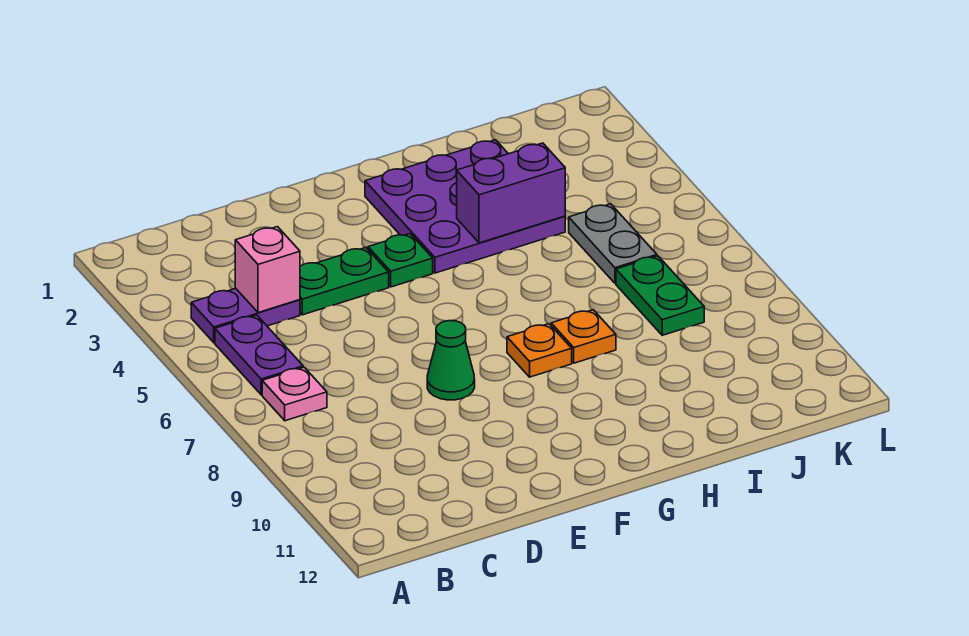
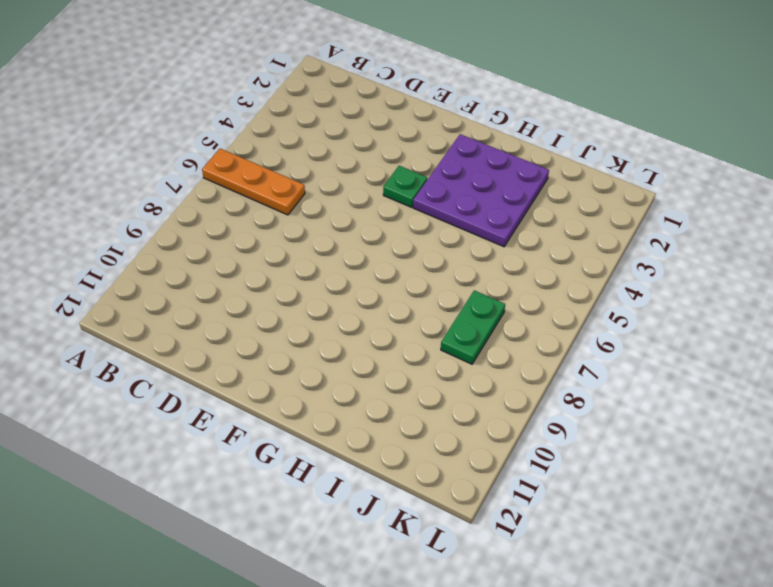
orange plate A6:C6 level 1 -> purple plate B5:B6 level 1
none -> purple plate B4:C4 level 1
none -> pink plate B7 level 1
none -> green plate D4:E4 level 1

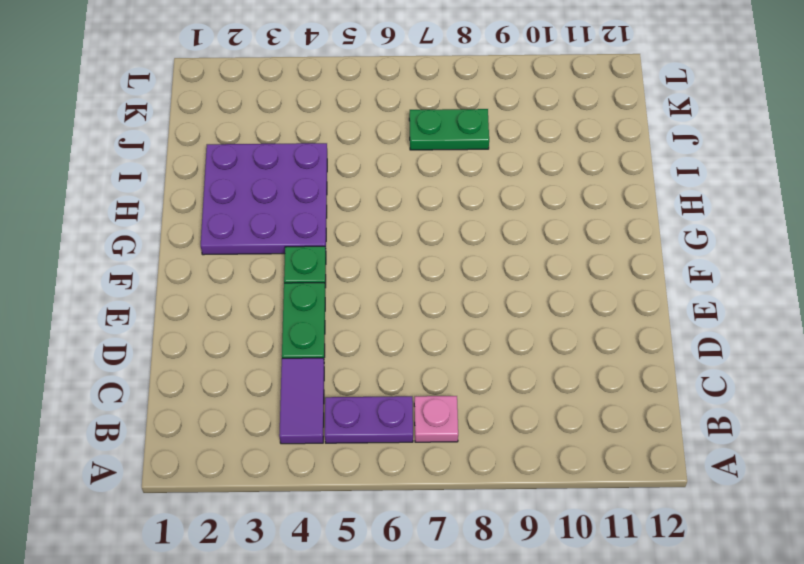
purple tile B4:C4 level 1 -> purple plate B4:C4 level 1
none -> green cone E8 level 1
none -> orange plate G8 level 1
none -> orange plate H8 level 1

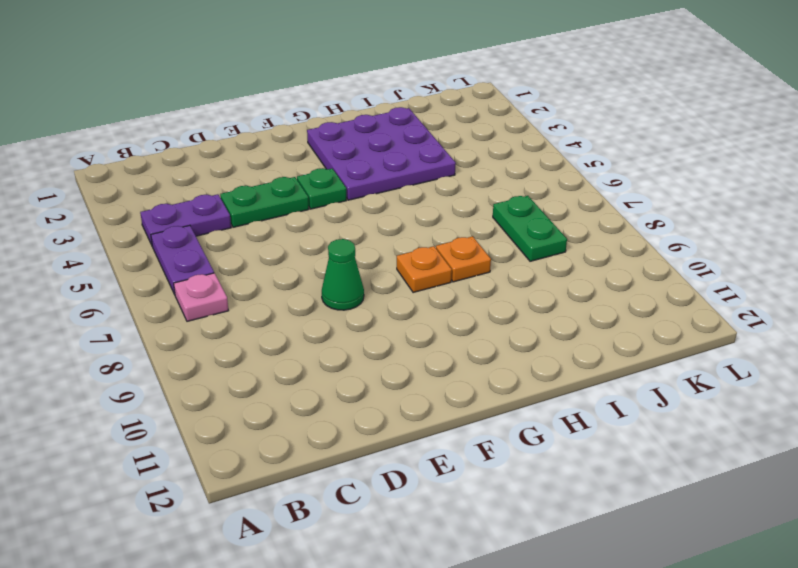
none -> grey plate J5:J6 level 1
none -> pink brick C4 level 2
none -> purple brick H4:I4 level 2

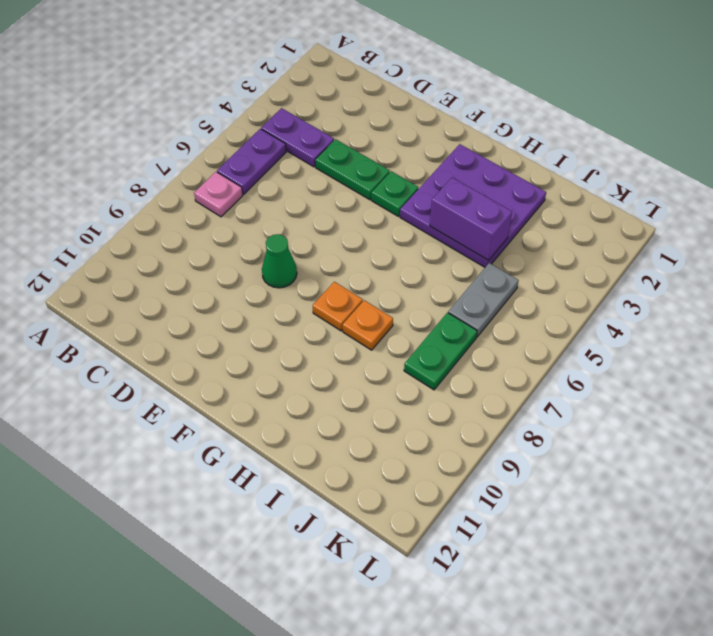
none -> pink brick C4 level 2

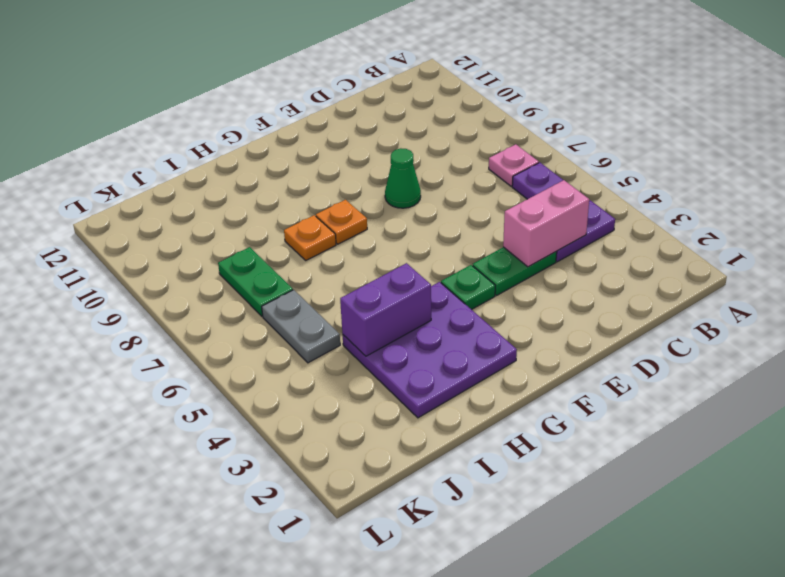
pink brick C4:D4 level 2 -> pink brick C4 level 2

